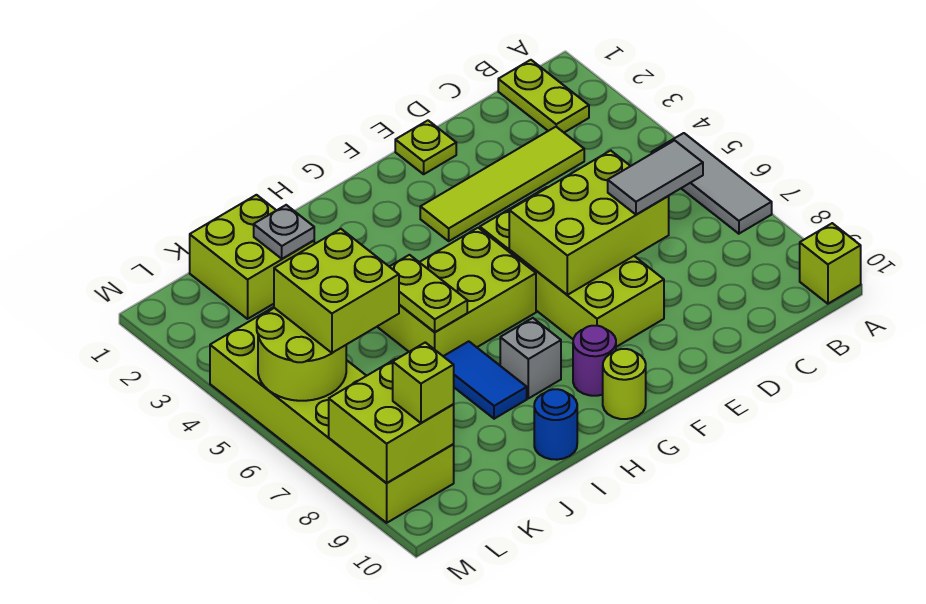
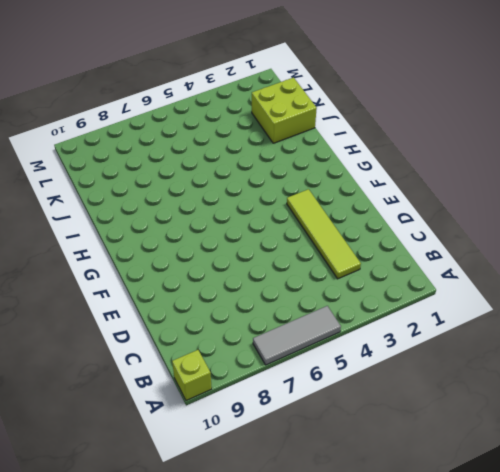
none -> lime plate B1:B2 level 1
none -> lime plate E1 level 1
none -> lime brick E5:F8 level 1

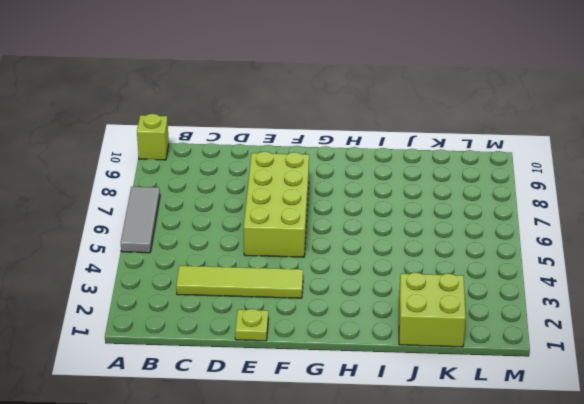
none -> lime plate B1:B2 level 1
none -> lime brick G5:I6 level 1
none -> purple round brick G9 level 1

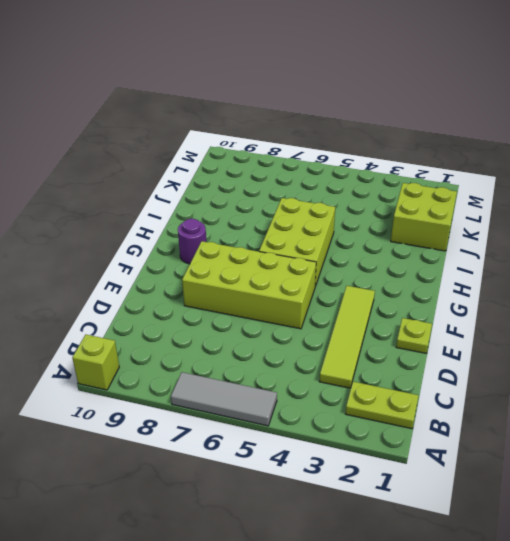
none -> lime round brick G10 level 1
none -> grey brick H8 level 1
none -> blue tile I7:I8 level 1

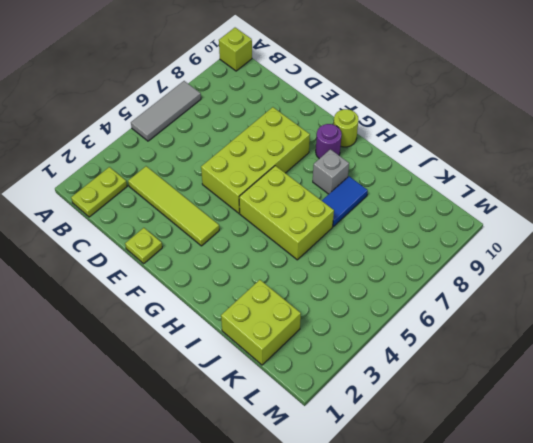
none -> blue round brick I10 level 1
none -> lime brick L4:M9 level 1
none -> lime brick D6:F7 level 2

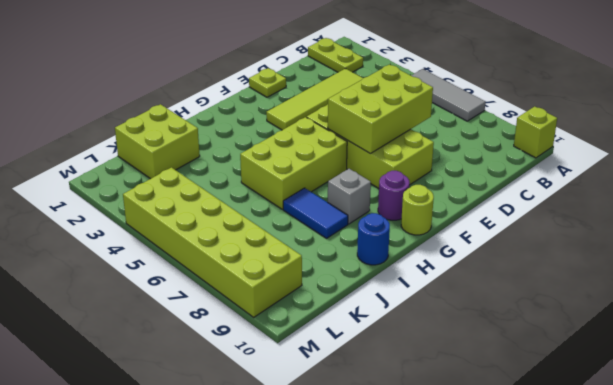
none -> lime plate I5:I6 level 2
none -> grey plate J2 level 2
none -> lime round brick L5:M6 level 2

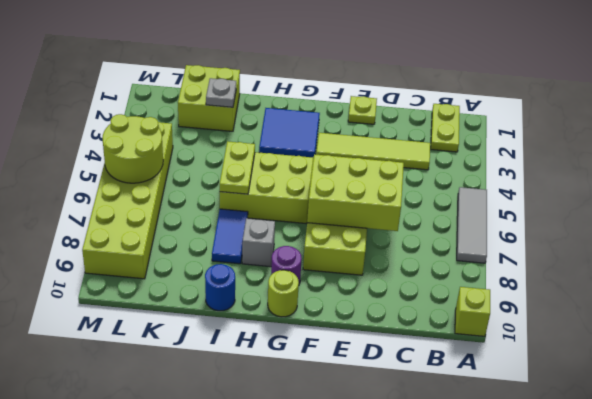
blue tile G2:H3 level 1 -> none
none -> lime brick L8:M9 level 2
none -> grey tile C7:D7 level 3
none -> lime brick K5:L6 level 3

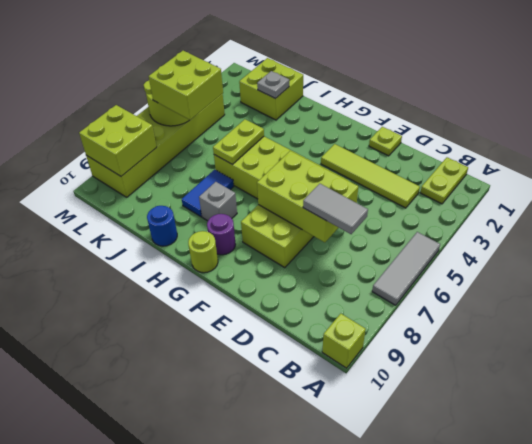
none -> lime brick L9 level 3

